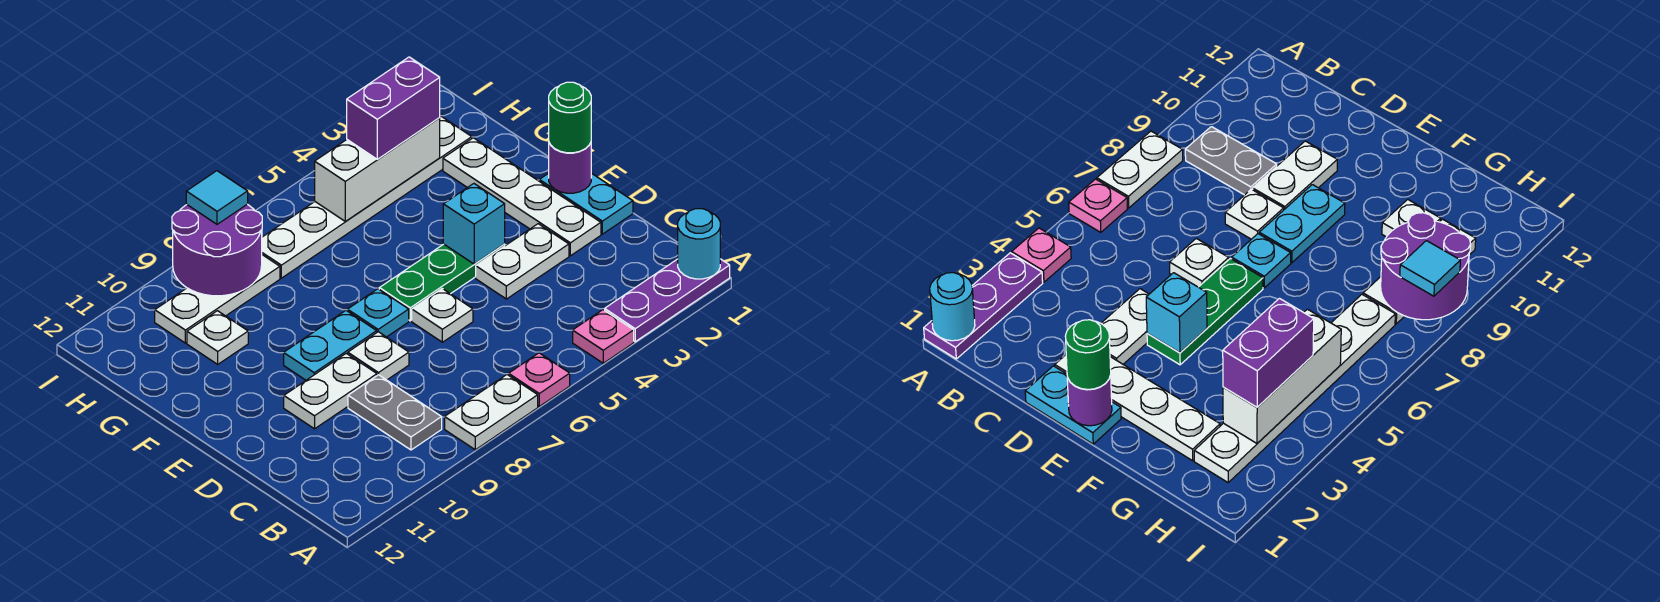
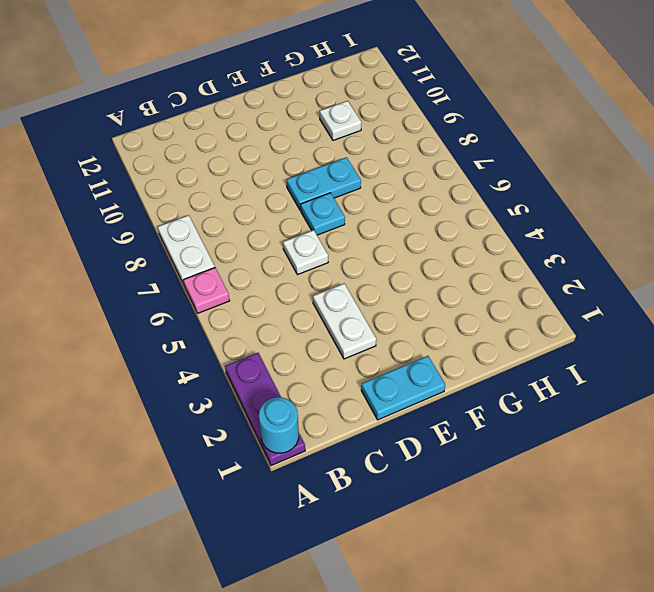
cyan plate E8:F8 level 1 -> cyan plate E8:E9 level 1
none -> pink plate A4 level 1
none -> grey plate B9:C9 level 1
none -> white plate D2:G2 level 1

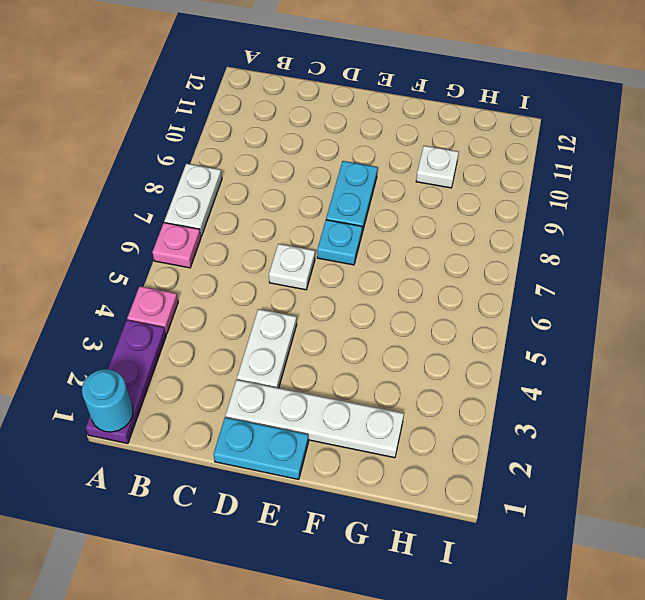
none -> grey plate B9:C9 level 1
none -> white plate D8 level 1
none -> white plate D9:D10 level 1

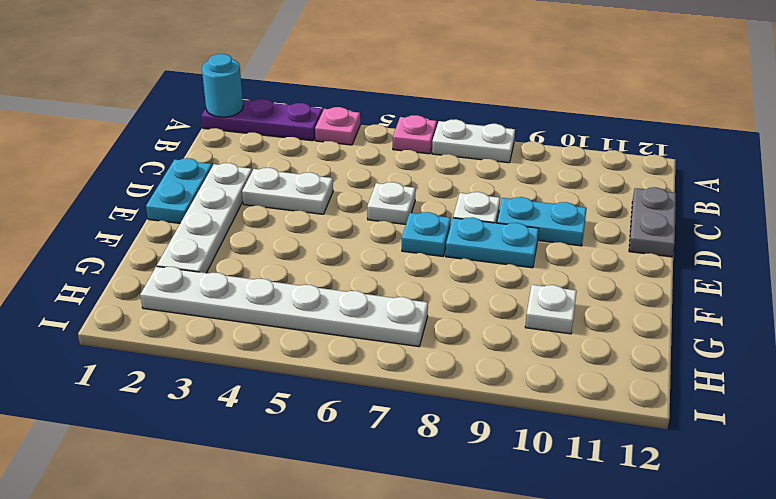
grey plate C12:D12 level 1 -> grey plate B9:C9 level 1
cyan plate D9:D10 level 1 -> white plate D9:D10 level 1
none -> green plate E4:E6 level 1
none -> white plate H8:H10 level 1
none -> purple round brick E1 level 2

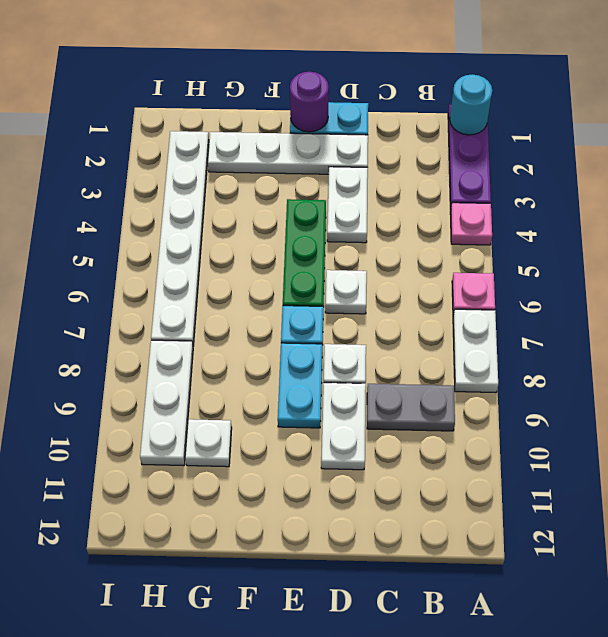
none -> cyan brick E4 level 2
none -> white brick H3:H5 level 2
none -> purple round brick H8:I9 level 2

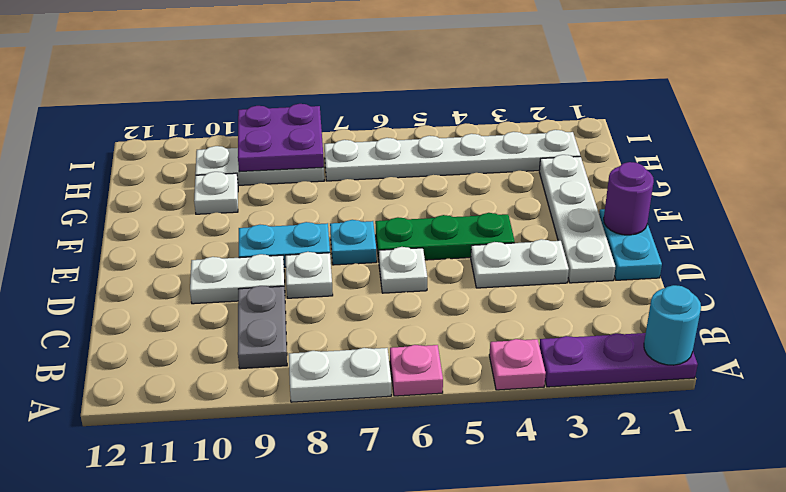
purple plate H8:I9 level 2 -> purple round brick H8:I9 level 2
none -> cyan brick E4 level 2
none -> white brick H3:H5 level 2
none -> green round brick E1 level 3

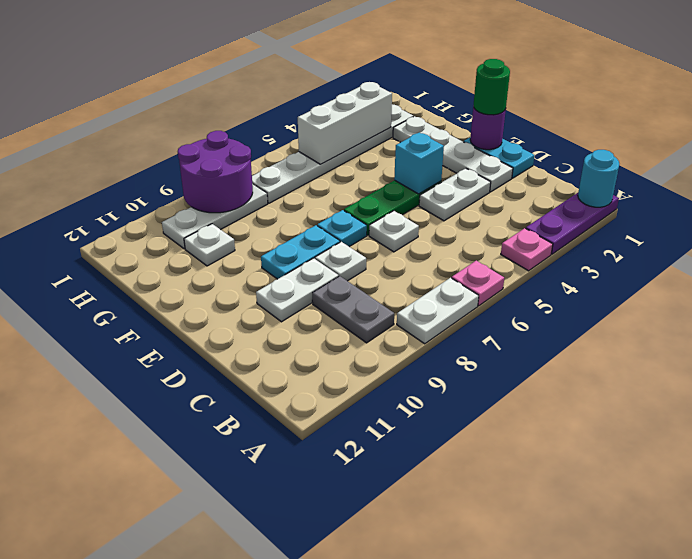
none -> purple brick H3:H4 level 3
none -> cyan tile I8 level 3

